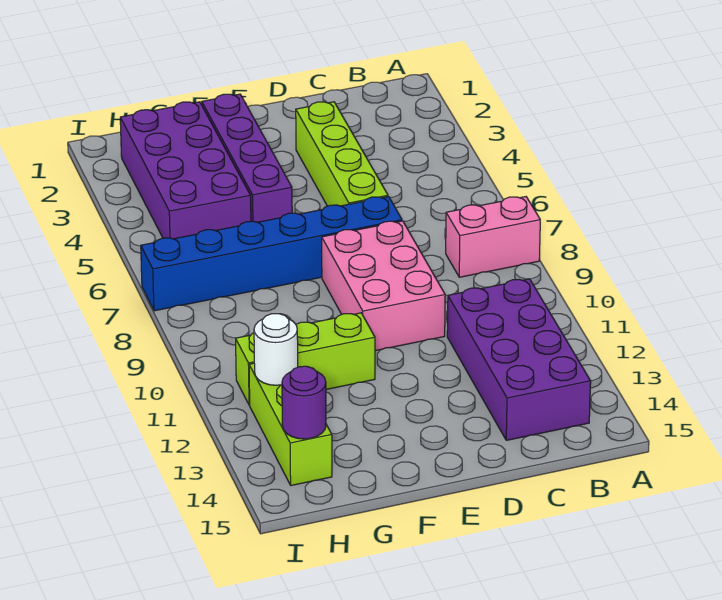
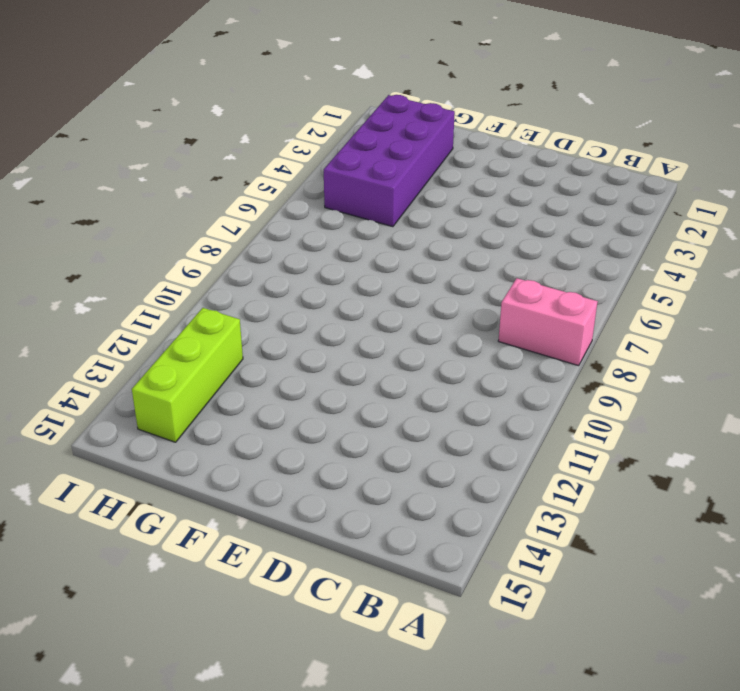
none -> purple brick B11:C14 level 1
none -> lime brick D3:D6 level 1

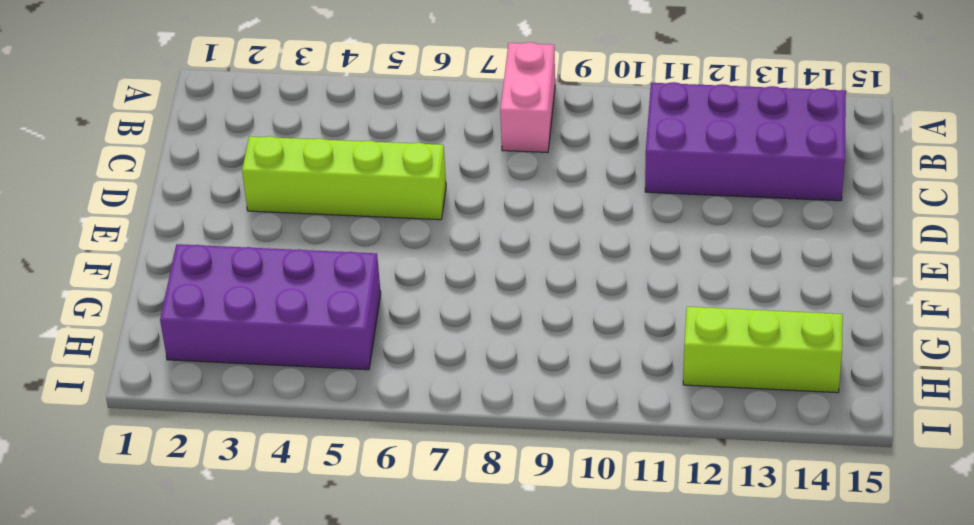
none -> blue brick D7:I7 level 1
none -> pink brick D8:E10 level 1

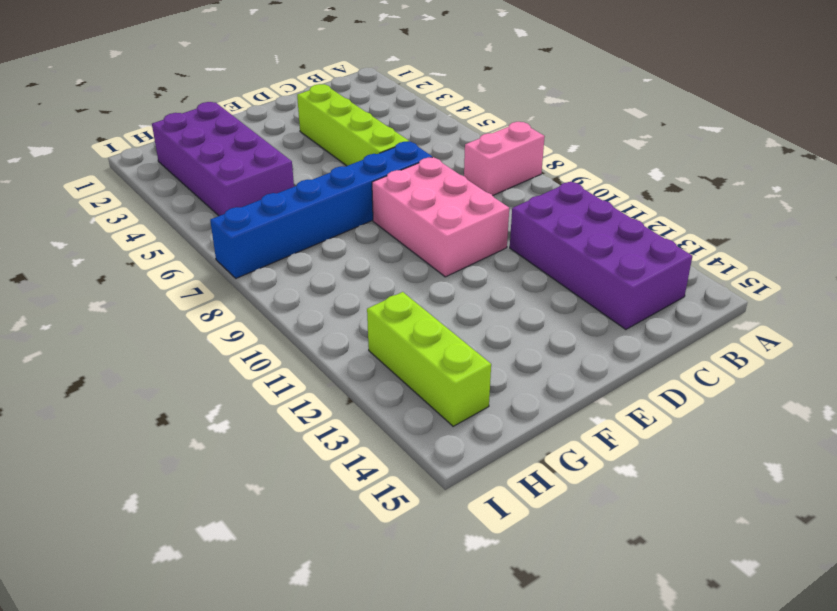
none -> purple brick F2:F5 level 1
none -> lime brick F11:H11 level 1

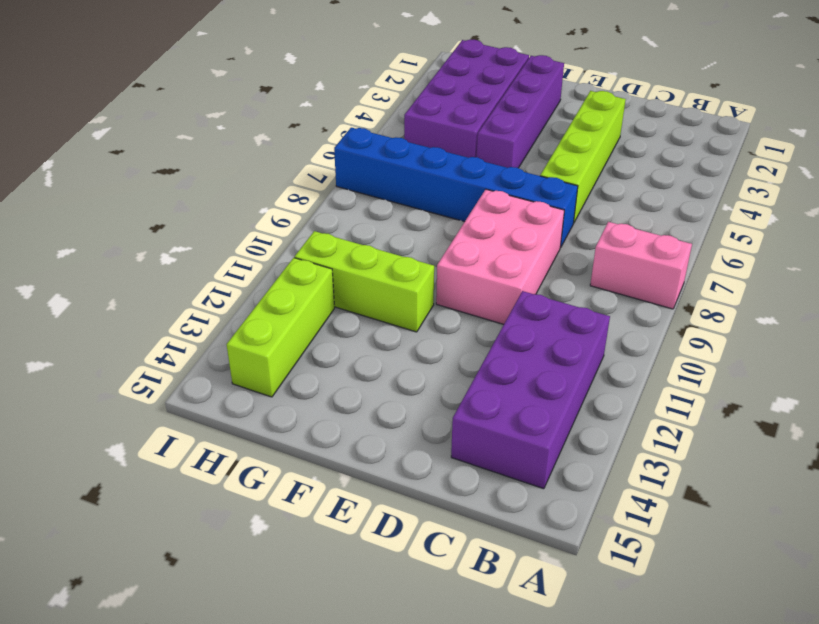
none -> white round brick H12 level 2
none -> purple round brick H14 level 2

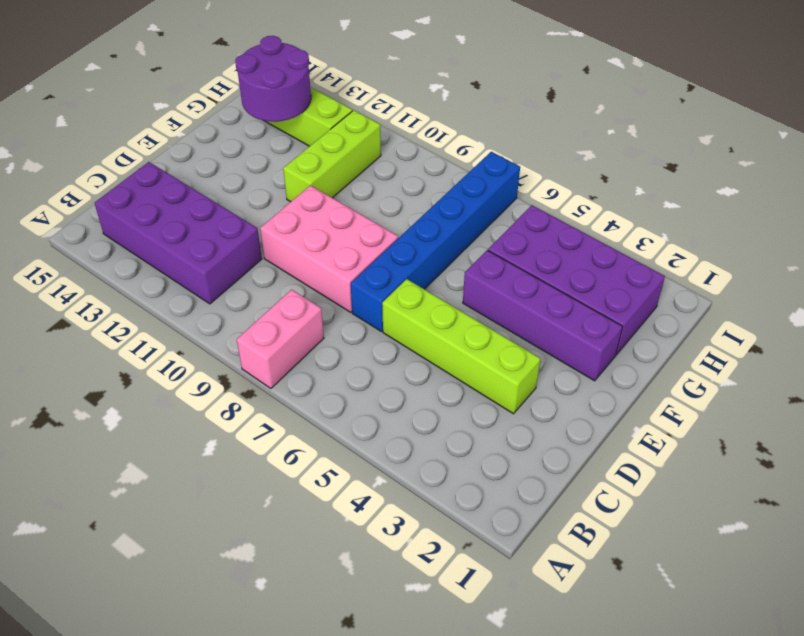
purple round brick G13:H14 level 2 -> purple round brick H14 level 2
none -> white round brick H12 level 2

